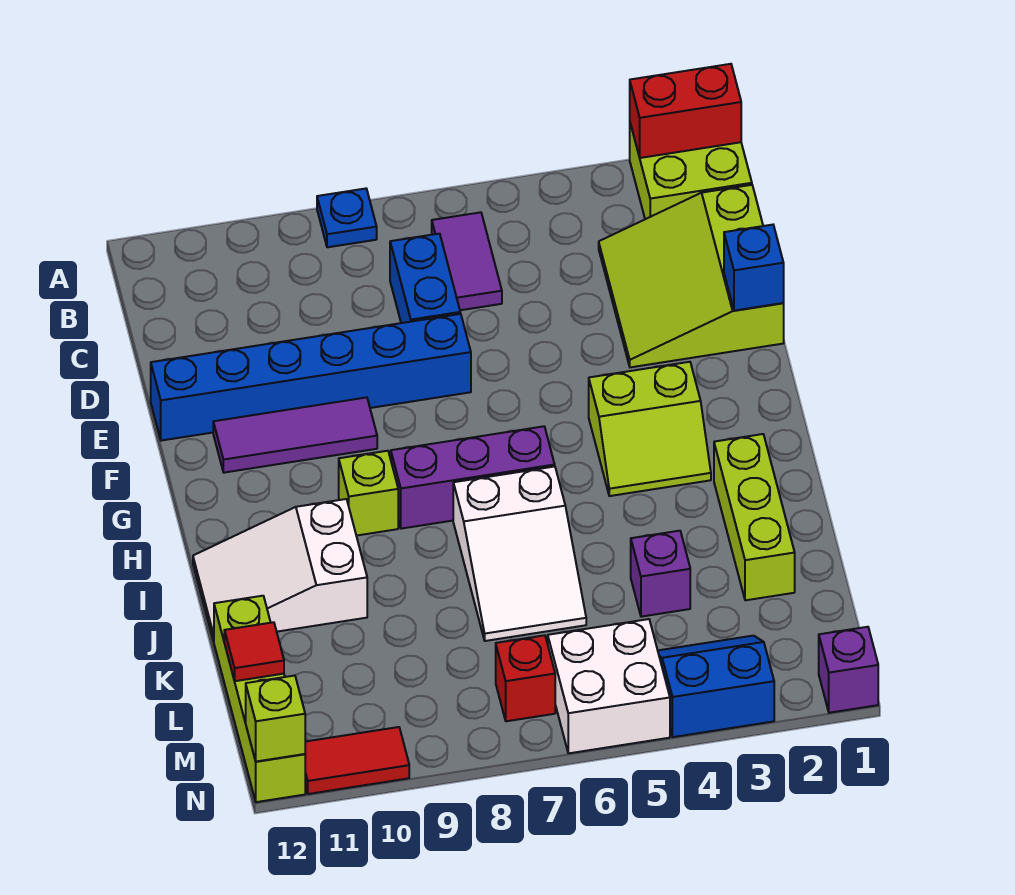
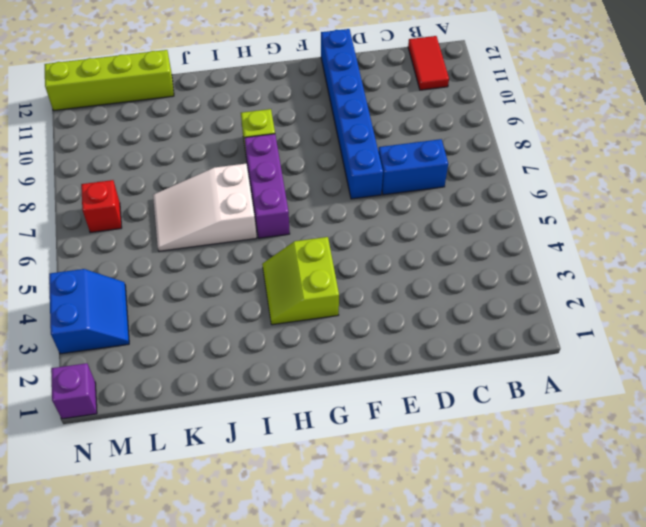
red tile B11:B12 level 1 -> red tile N10:N11 level 1
none -> lime brick A1:B2 level 1
none -> blue plate A8 level 1
none -> purple tile B6:C6 level 1

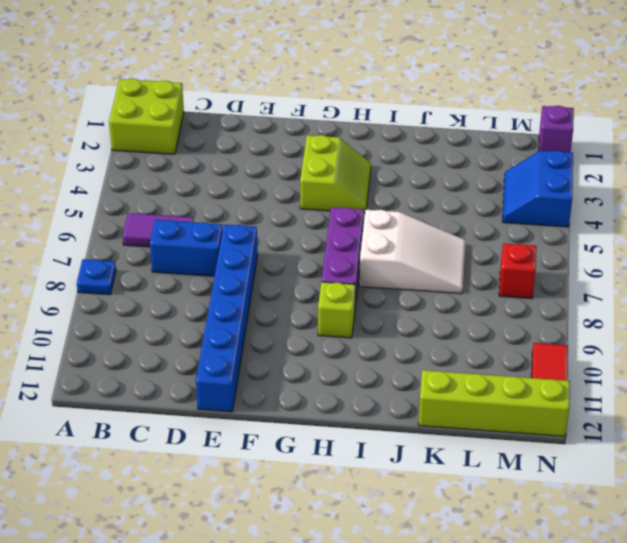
none -> lime slope C1:E3 level 1 top 1
none -> purple tile F9:F11 level 1
none -> lime brick I2:K2 level 1

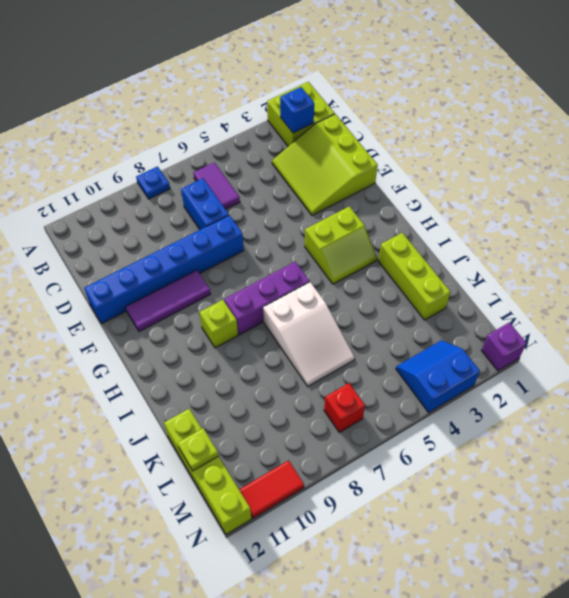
blue brick B2 level 2 -> blue brick E1 level 2
lime plate L12 level 2 -> red tile L12 level 2
none -> white slope I10:J12 level 1 top 10
none -> purple brick K4 level 1
none -> white brick M5:N6 level 1

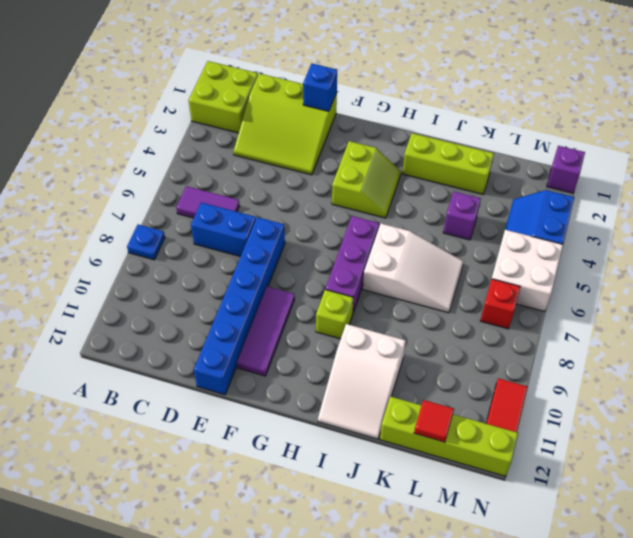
none -> red brick A1:A2 level 2
none -> lime brick N12 level 2

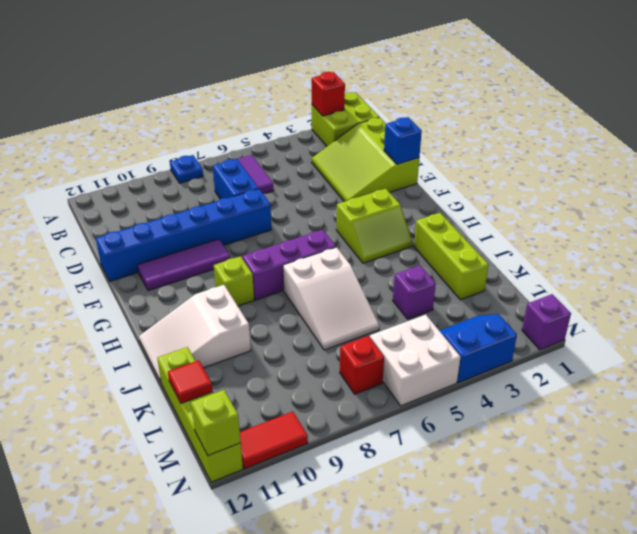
red brick A2 level 2 -> red brick A1:A2 level 2

